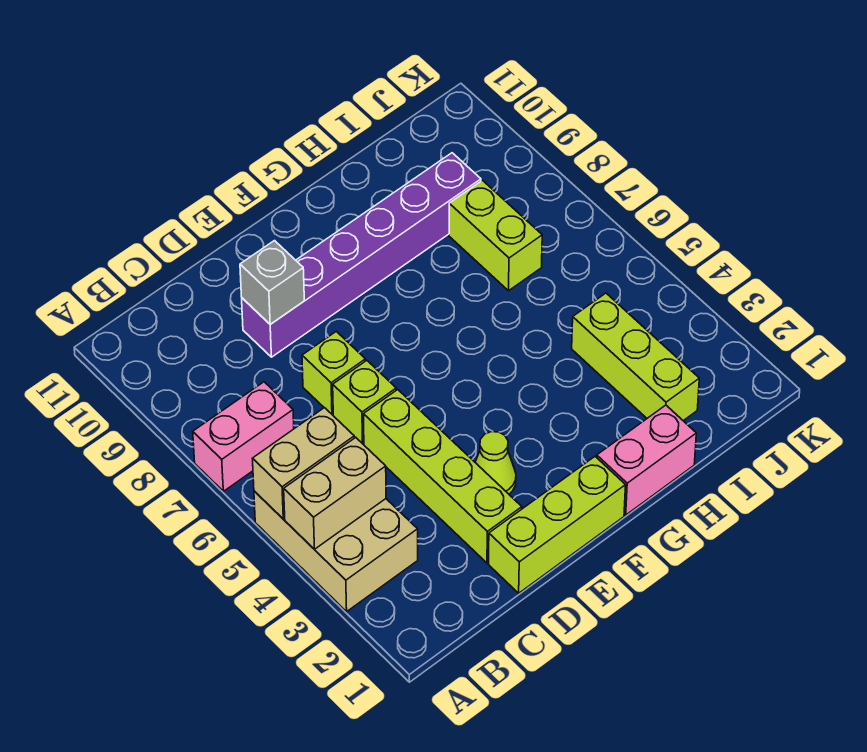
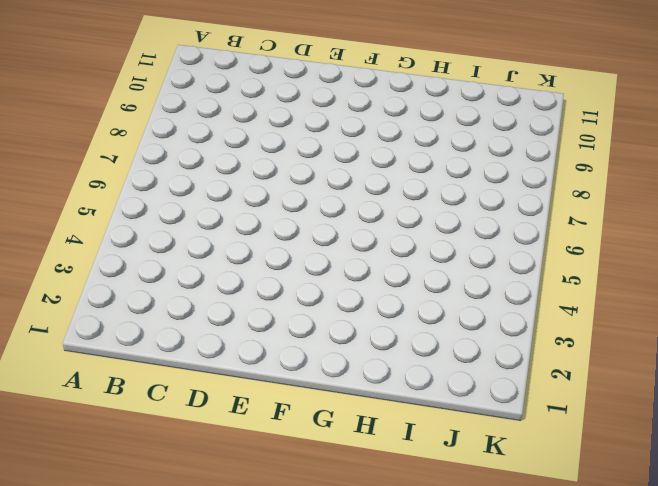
none -> tan brick A3:B5 level 1
none -> pink brick A7:B7 level 1
none -> lime brick D1:F1 level 1

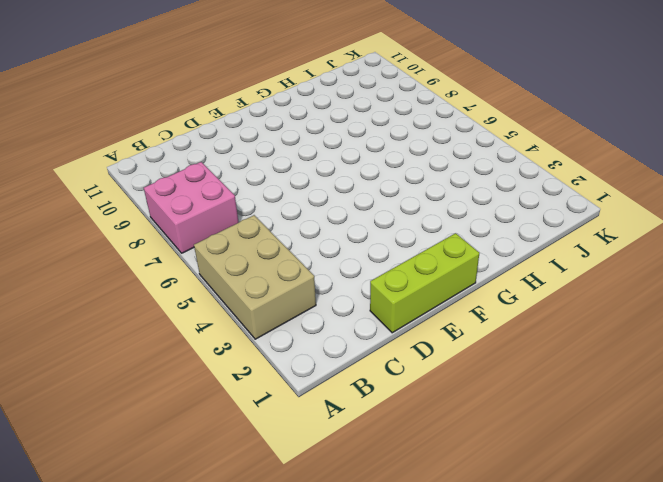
pink brick A7:B8 level 1 -> pink brick A7:B7 level 1
none -> lime brick D2:D5 level 1
none -> lime brick D6 level 1
none -> lime brick D7 level 1

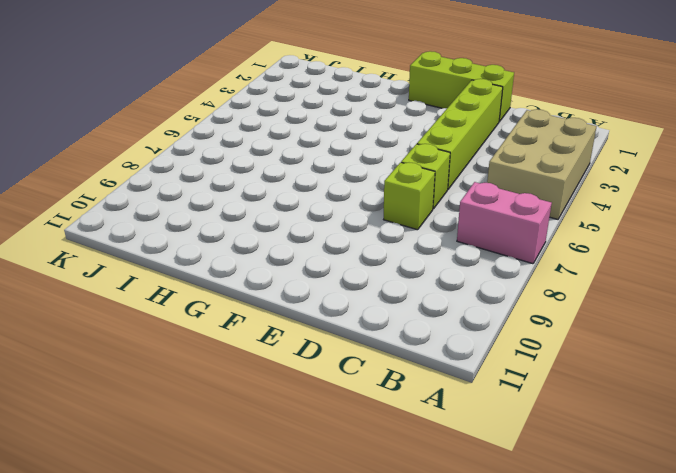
none -> purple brick D9:I9 level 1
none -> lime cone E3 level 1
none -> pink brick G1:H1 level 1

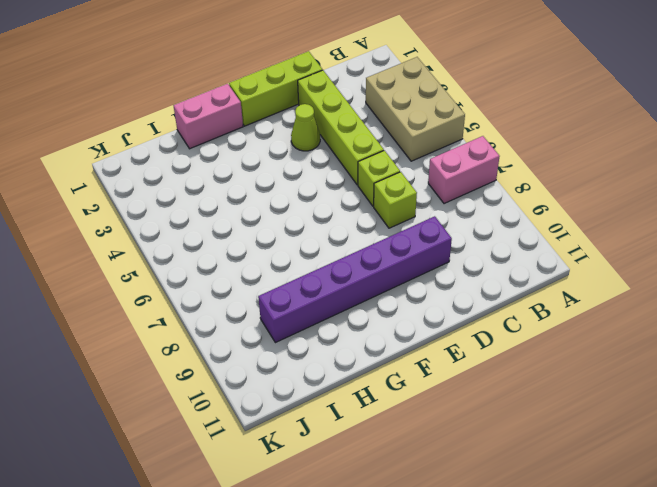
none -> lime brick I2:I4 level 1
none -> lime brick I7:I8 level 1
none -> tan brick A4:B4 level 2

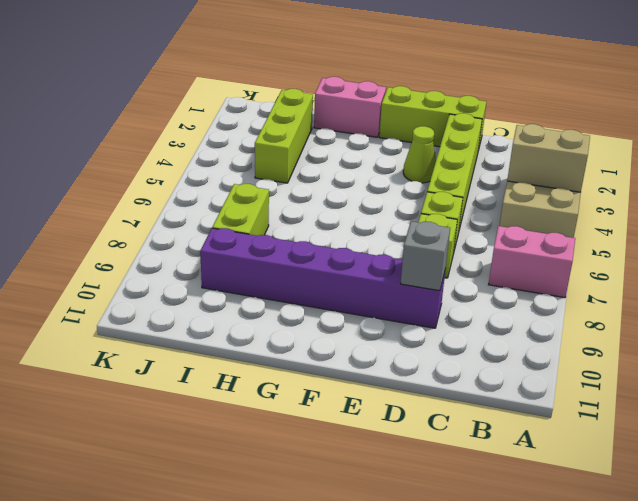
none -> tan brick A5:B5 level 2

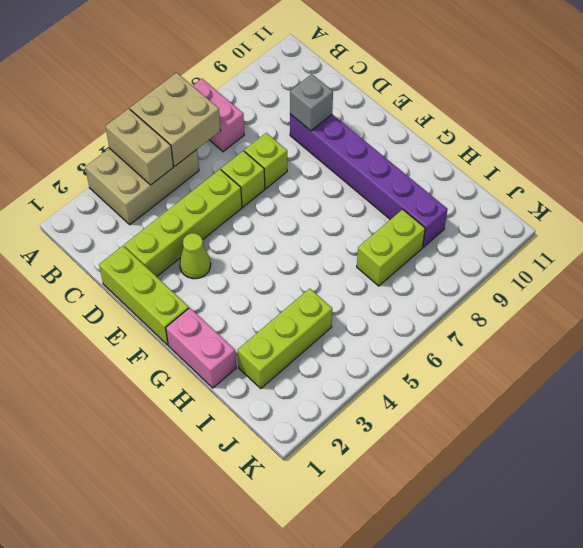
tan brick A5:B6 level 2 -> tan brick A5:B5 level 2

